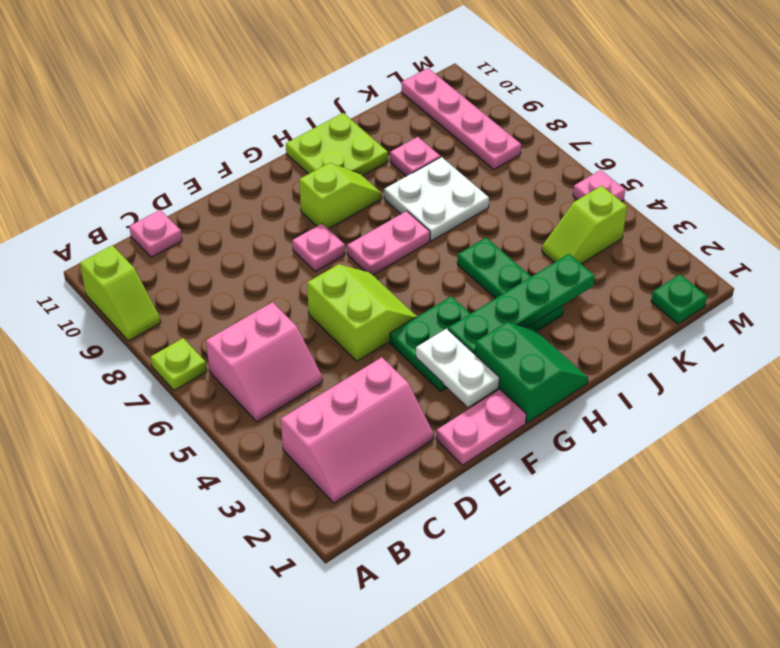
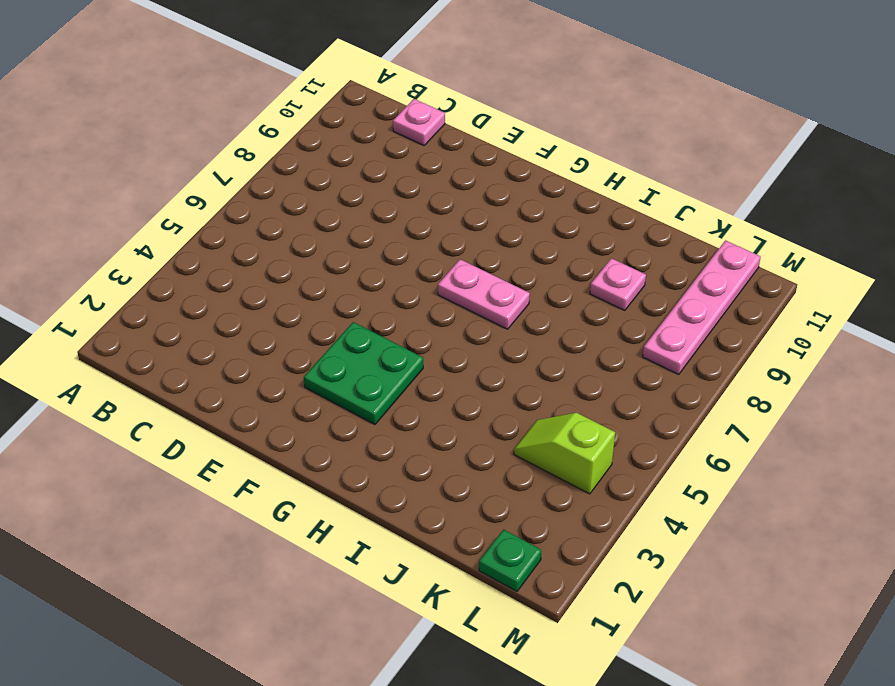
none -> lime plate A7 level 1
none -> lime slope A9:A10 level 1 top 10
none -> pink slope B2:D3 level 1 top 3

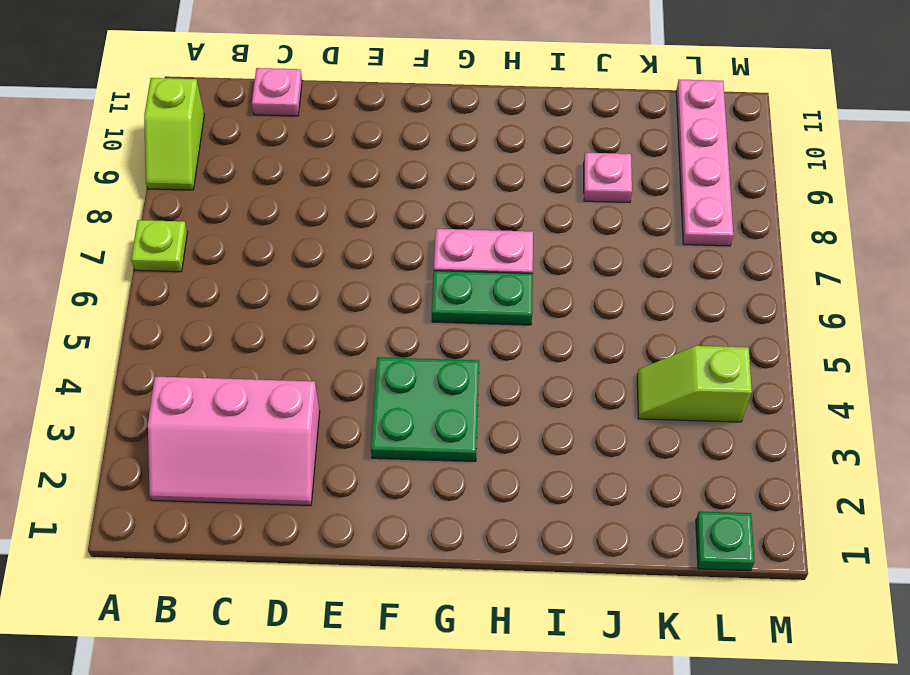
green plate G6:H6 level 1 -> none
none -> pink slope B5:C6 level 1 top 6
none -> pink plate E1:F1 level 1
none -> lime slope E5:F6 level 1 top E

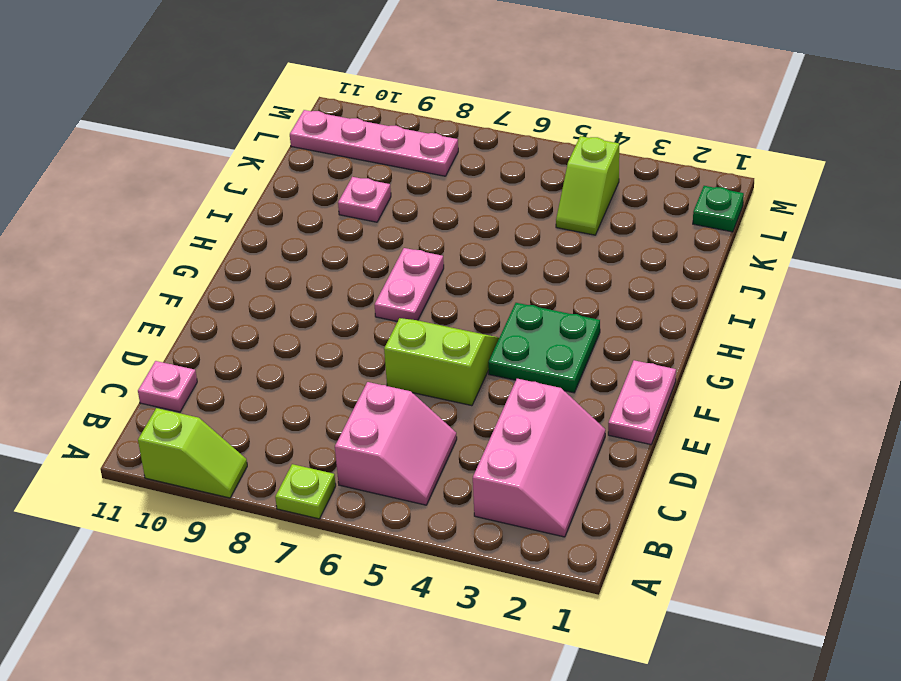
none -> pink plate F8 level 1
none -> green slope G1:H2 level 1 top G
none -> lime slope G9:H9 level 1 top G

